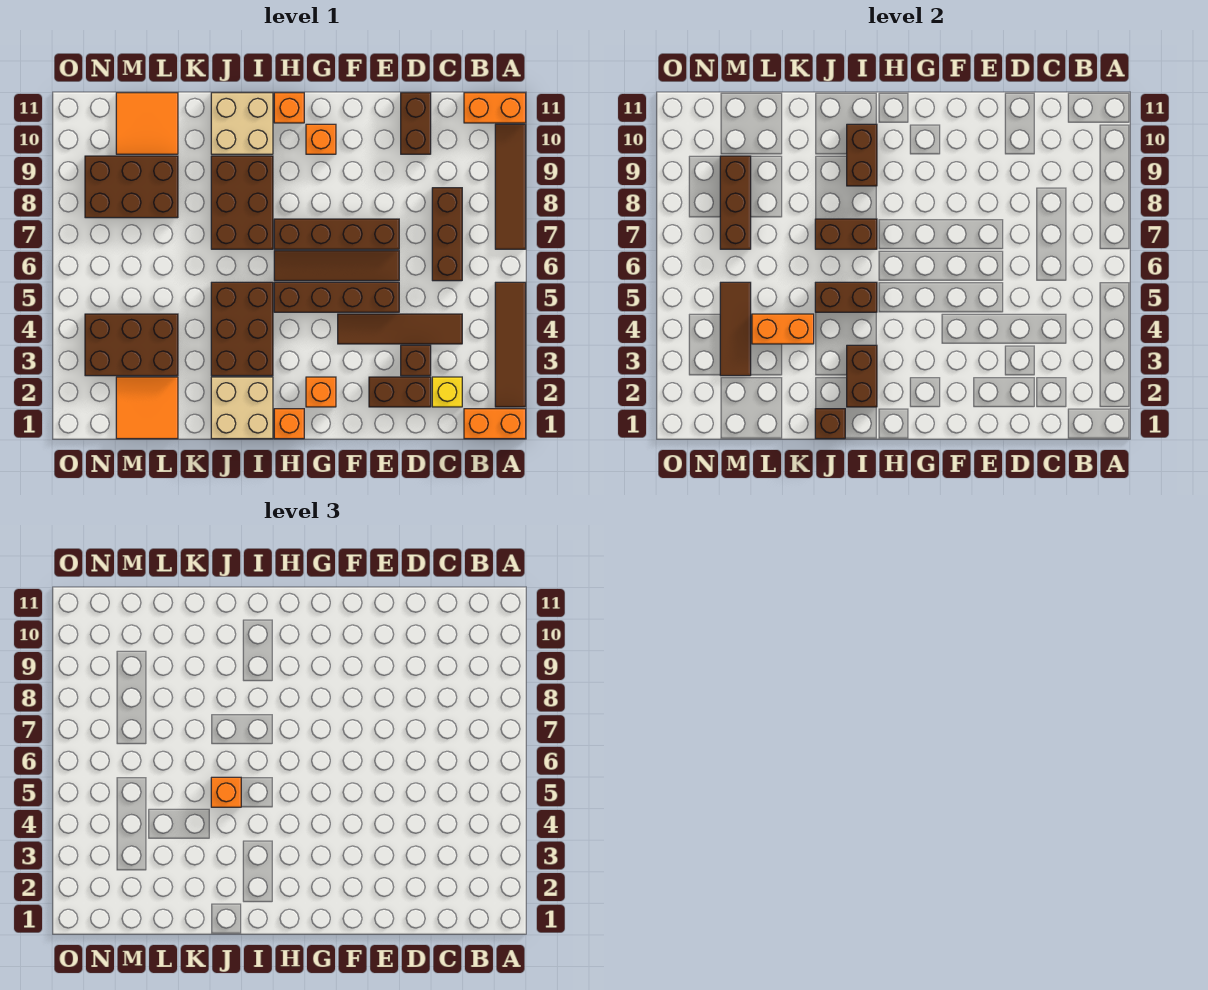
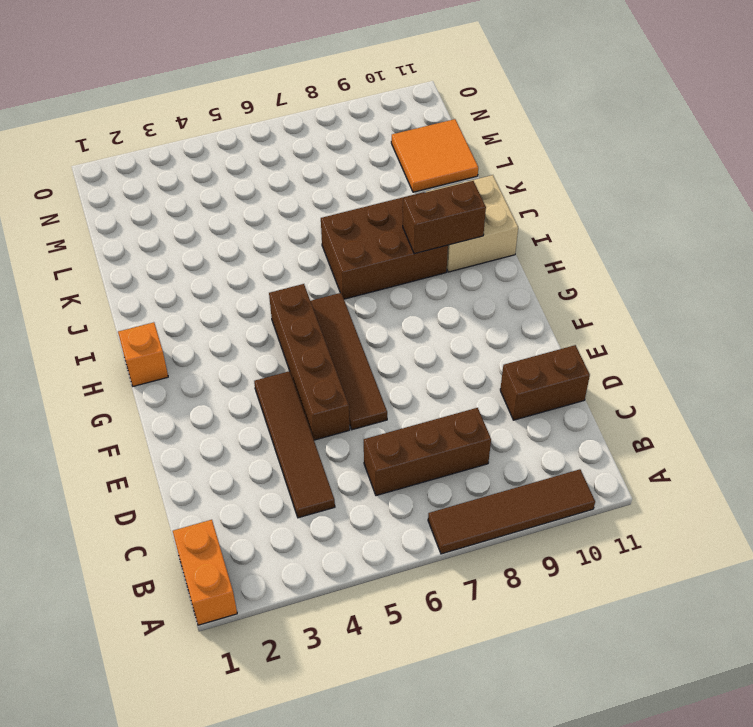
none -> brown tile A2:A5 level 1
none -> orange brick A11:B11 level 1
none -> yellow brick C2 level 1
none -> brown brick D2:E2 level 1

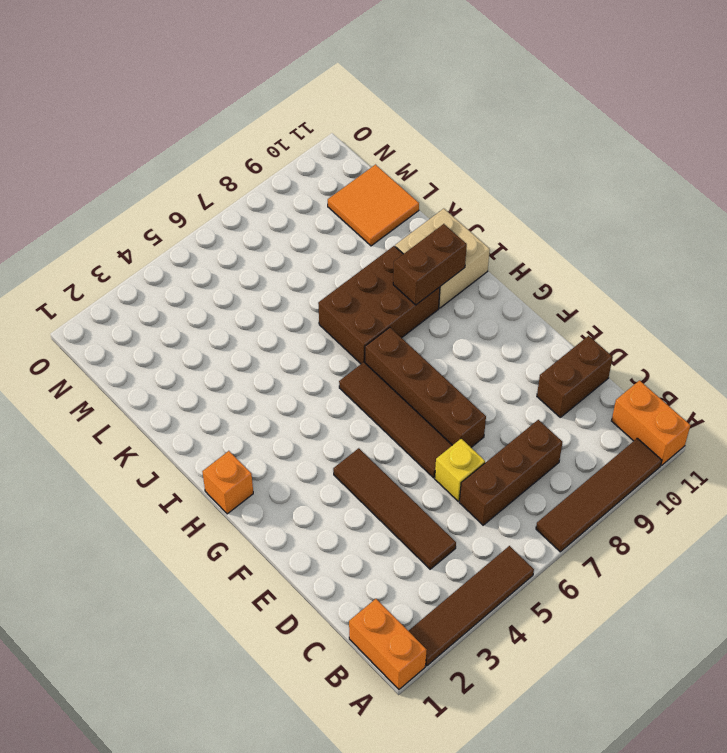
yellow brick D6 level 1 -> yellow brick C2 level 1
none -> brown brick D2:E2 level 1
none -> brown brick D3 level 1
none -> brown brick E5:H5 level 1
none -> orange brick G2 level 1

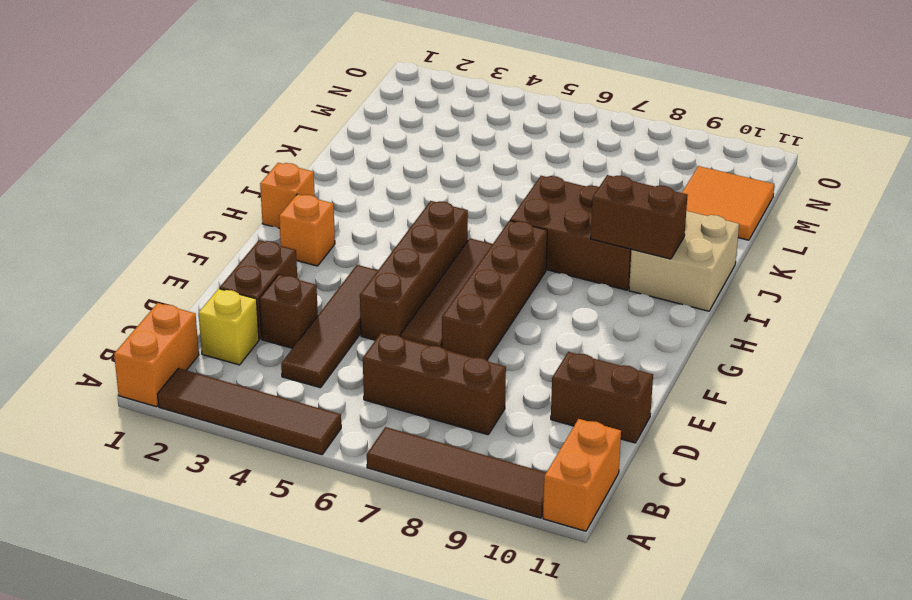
none -> orange brick G10 level 1
none -> orange brick H11 level 1
none -> tan brick I1:J2 level 1
none -> brown brick I3:J5 level 1

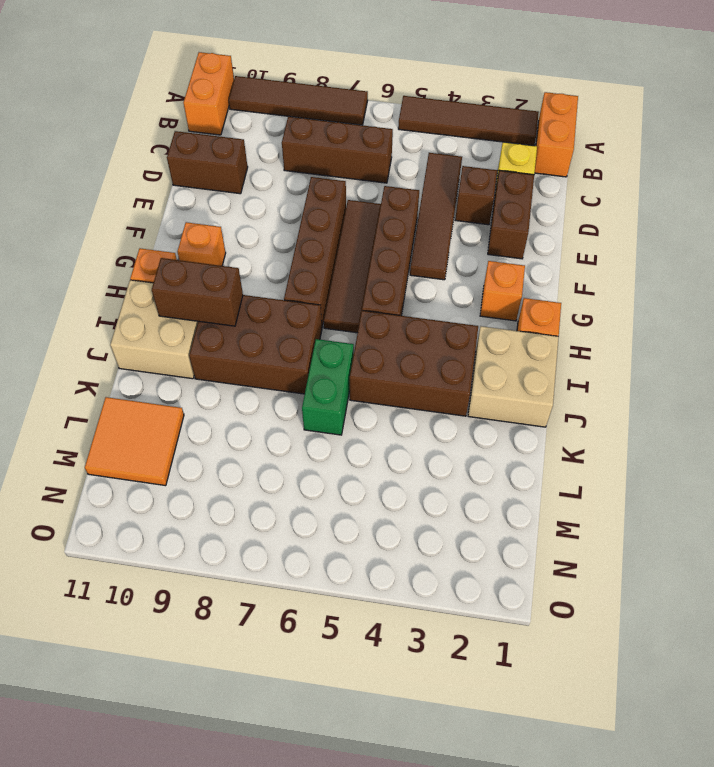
green brick J6:K6 level 1 -> none
none -> orange tile L1:M2 level 1
none -> brown brick L3:N4 level 1
none -> brown brick L8:N9 level 1
none -> brown brick I2:I3 level 2

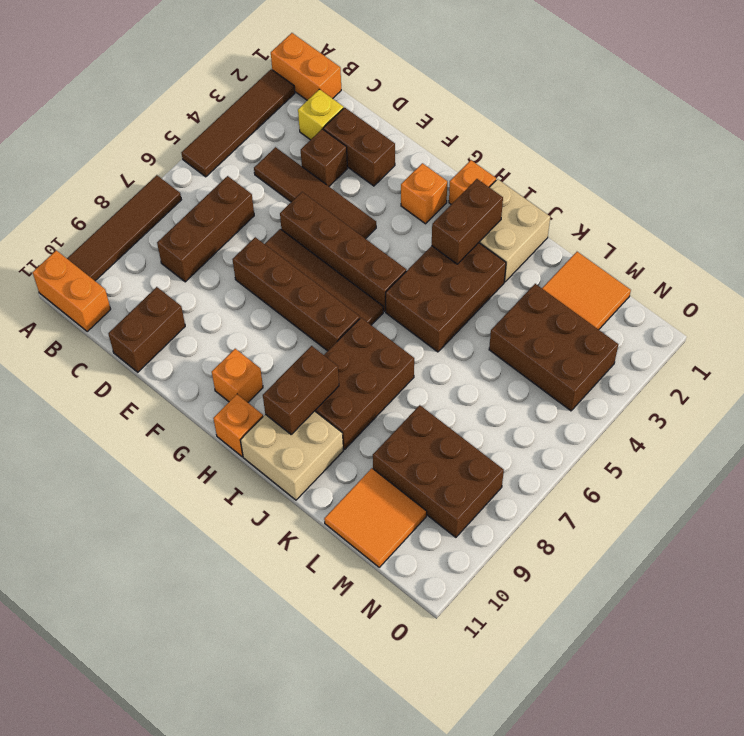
none -> brown brick I5:J5 level 2
none -> brown brick I7:J7 level 2
none -> brown brick J1 level 2
none -> orange brick K4:L4 level 2

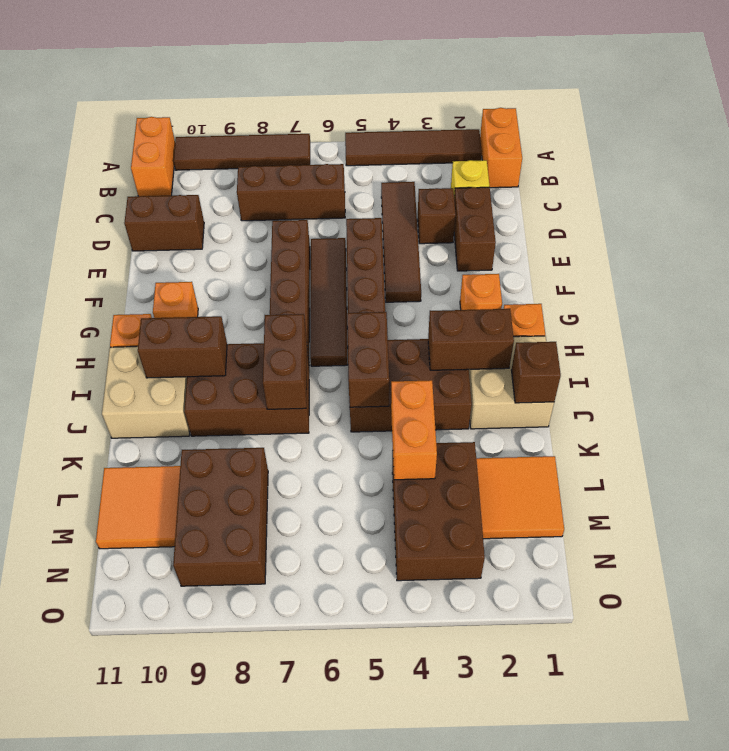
none -> brown tile M3:M5 level 2
none -> brown brick M7:M9 level 2
none -> orange brick J5 level 3

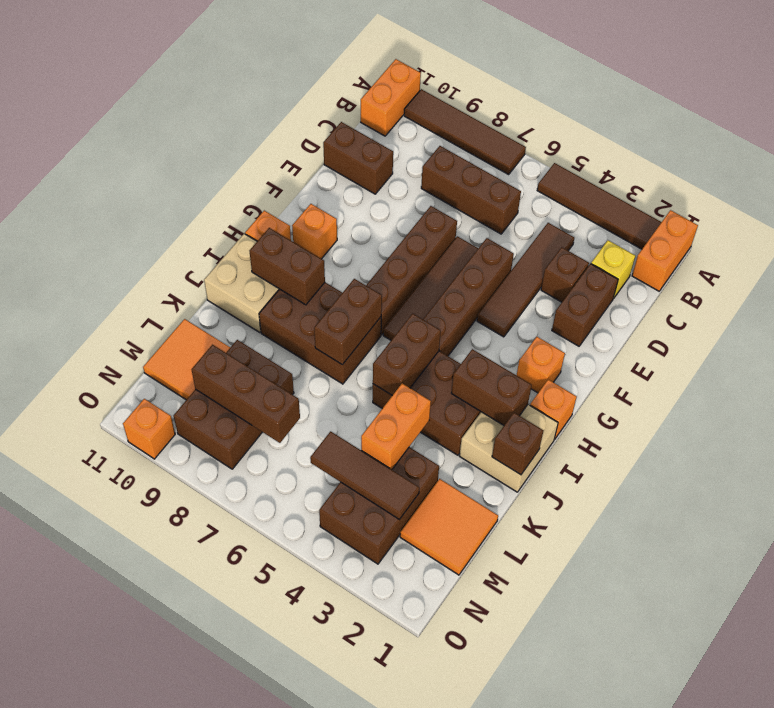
orange brick O10 level 1 -> orange brick J5 level 3

